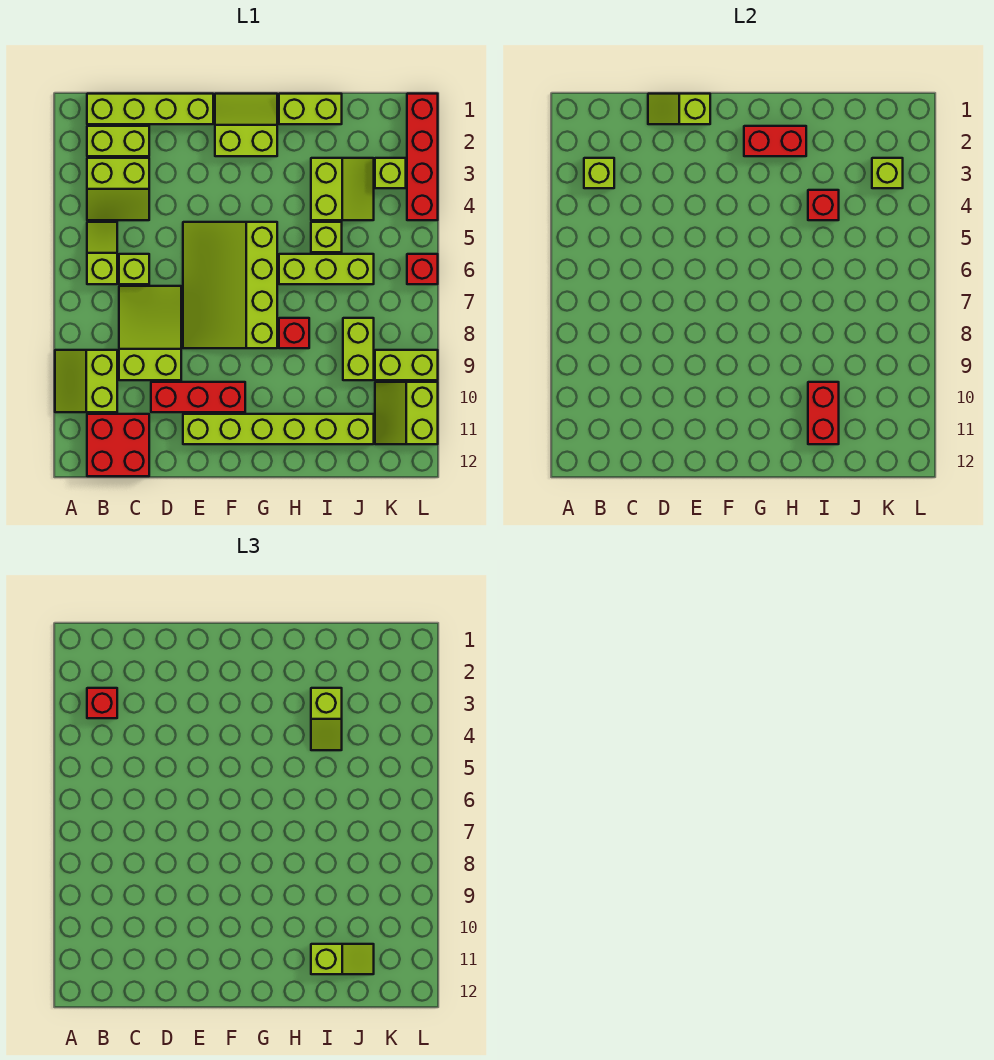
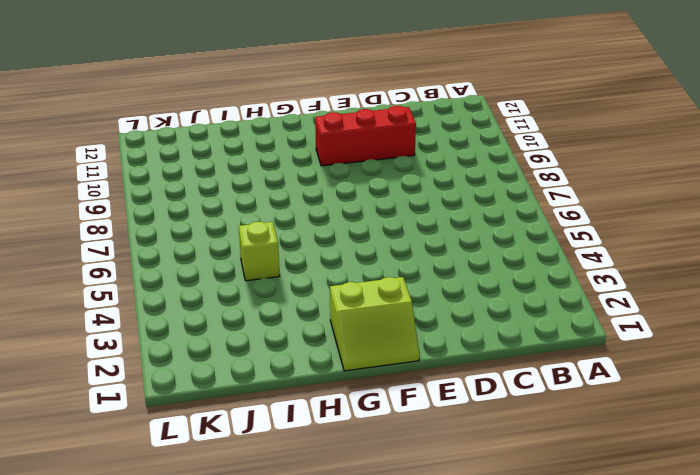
none -> lime slope A9:B10 level 1 top B
none -> lime brick B1:E1 level 1
none -> lime brick B2:C2 level 1
none -> lime slope B3:C4 level 1 top 3

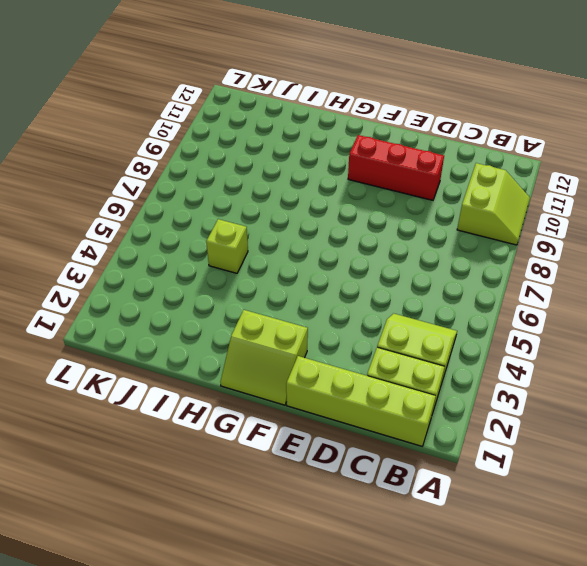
none -> lime slope B5:B6 level 1 top 6
none -> red brick B11:C12 level 1
none -> lime brick C6 level 1
none -> lime slope C7:D9 level 1 top 9

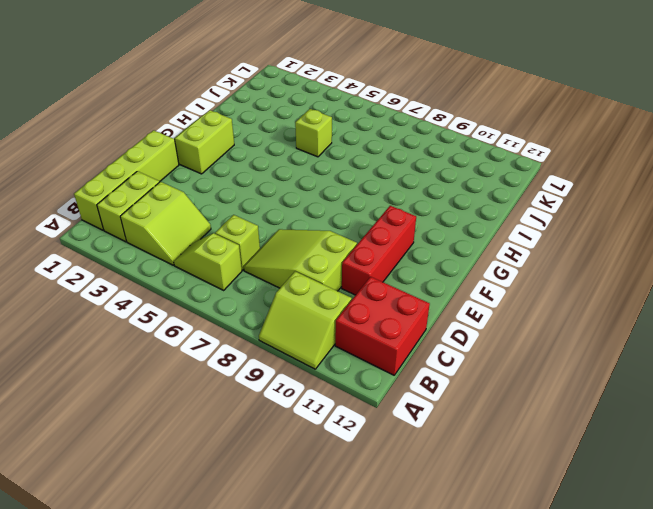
none -> lime slope E5:G8 level 1 top G
none -> lime brick E11:J11 level 1
none -> lime brick H1:I1 level 1
none -> lime brick H6:J6 level 1

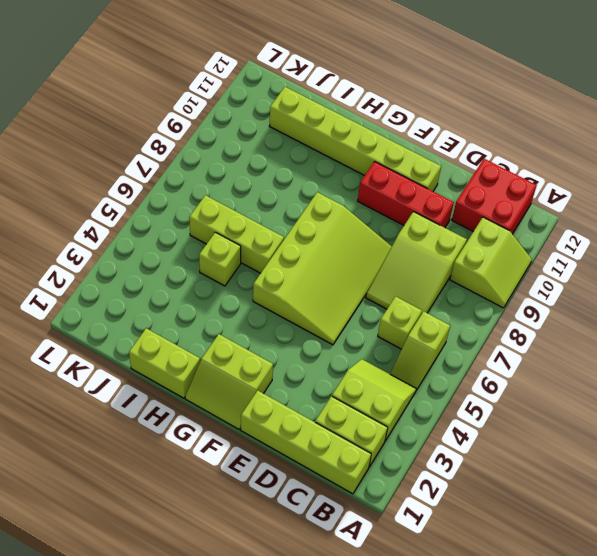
none -> red brick H8 level 1
none -> lime slope I3:J4 level 1 top I
none -> lime brick J8:J9 level 1
none -> lime brick K3 level 1

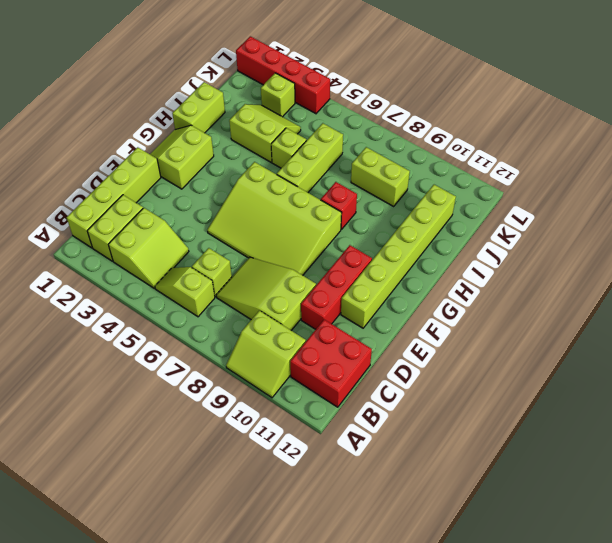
none -> lime brick K9:L9 level 1
none -> lime slope K10:L11 level 1 top L
none -> red brick L6 level 1
none -> lime brick B3 level 2

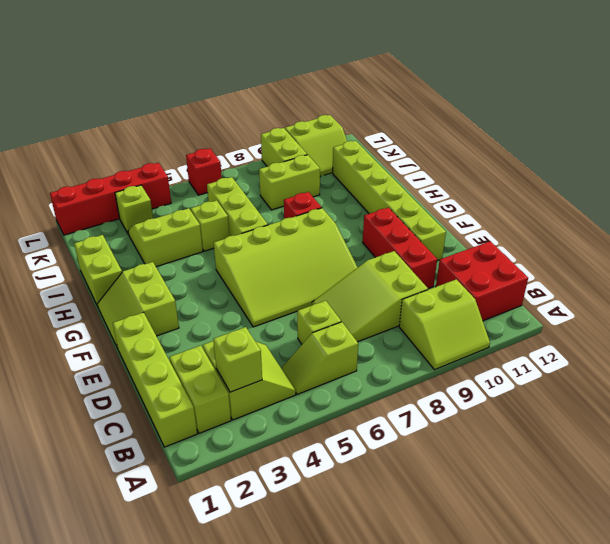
none -> lime slope D1:E1 level 2 top E
none -> red brick G2:H2 level 2
none -> red brick I4 level 2
none -> red brick I10:I11 level 2

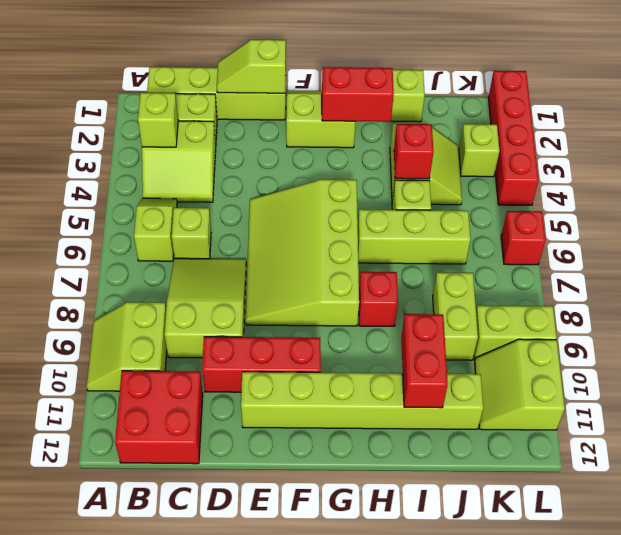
none -> lime brick K3 level 2
none -> red brick B3 level 3
none -> lime slope I3:I4 level 3 top 3
none -> lime slope I11:J11 level 3 top I

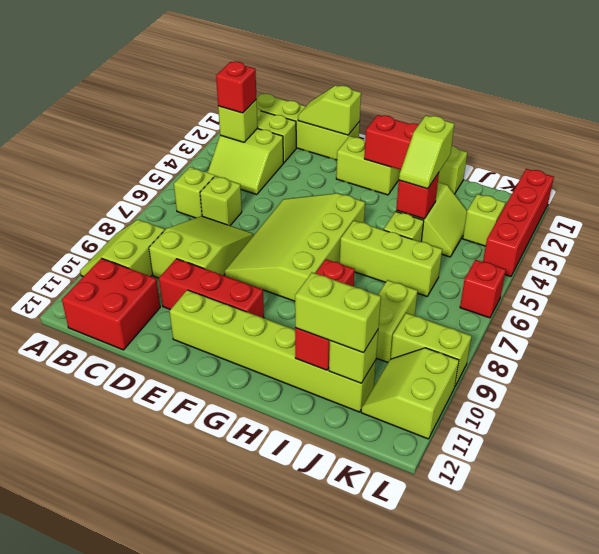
lime brick I11:J11 level 3 -> lime slope I11:J11 level 3 top I
lime brick J11 level 2 -> lime brick K3 level 2

